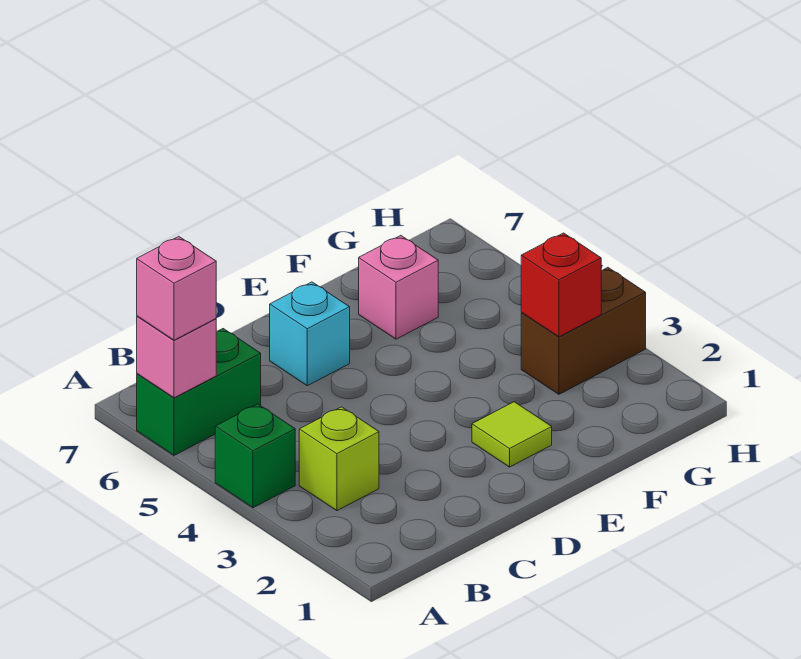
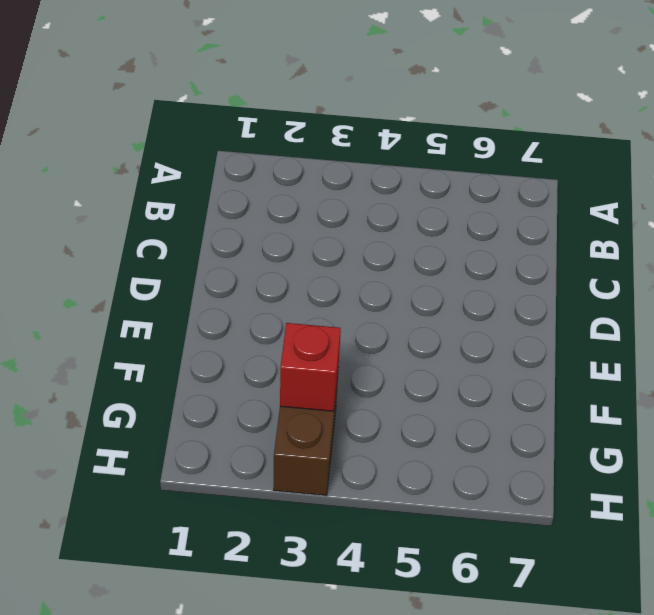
none -> green brick A4 level 1
none -> green brick A6:B6 level 1

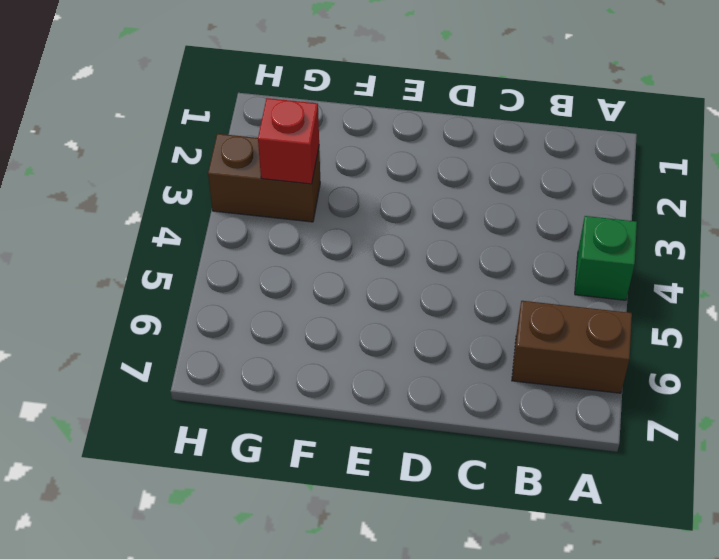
brown brick A6:B6 level 1 -> green brick A6:B6 level 1
none -> lime brick B3 level 1
none -> cyan brick D6 level 1

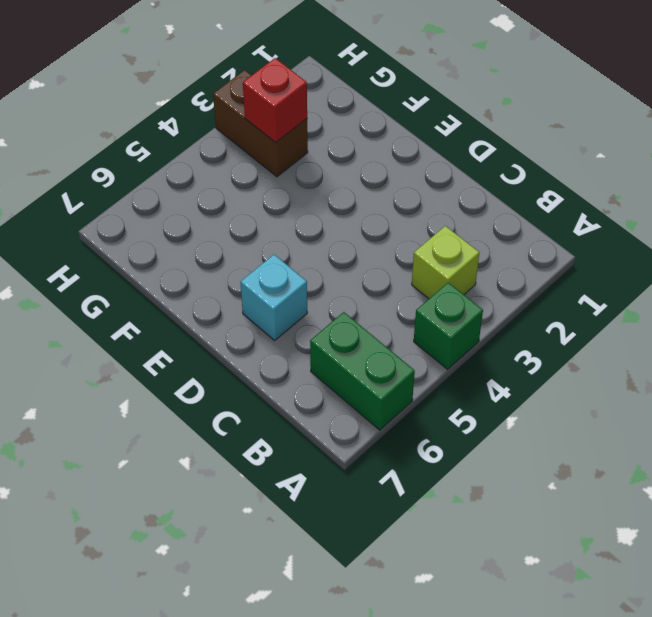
none -> lime tile E2 level 1
none -> pink brick F6 level 1

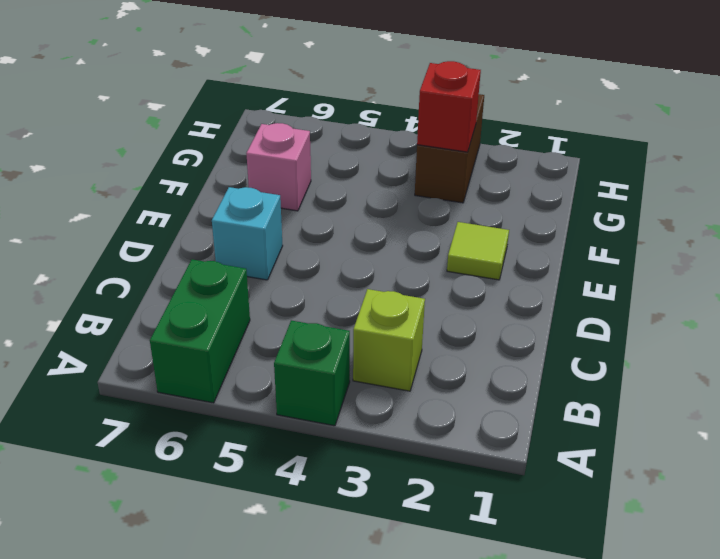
none -> pink brick A6 level 2
none -> pink brick A6 level 3

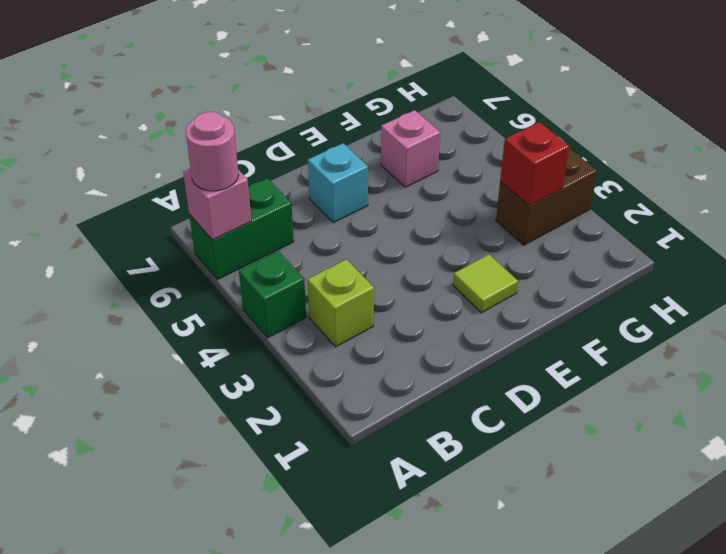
pink round brick A6 level 3 -> pink brick A6 level 3

